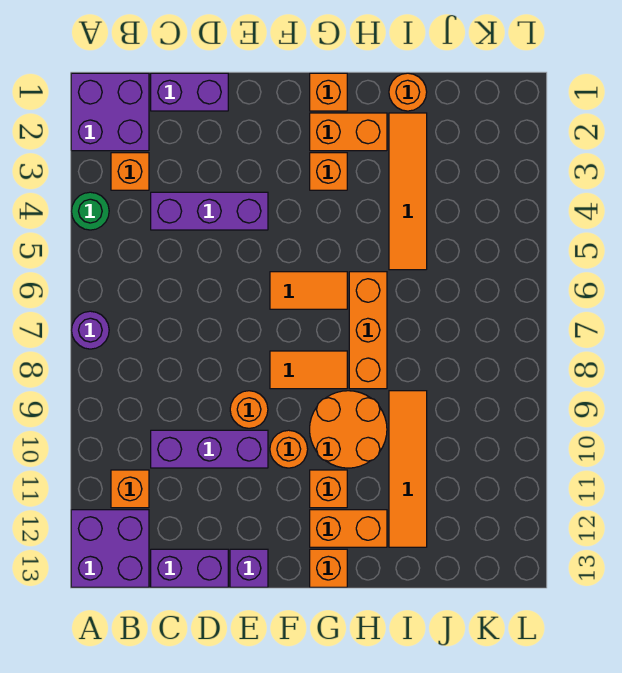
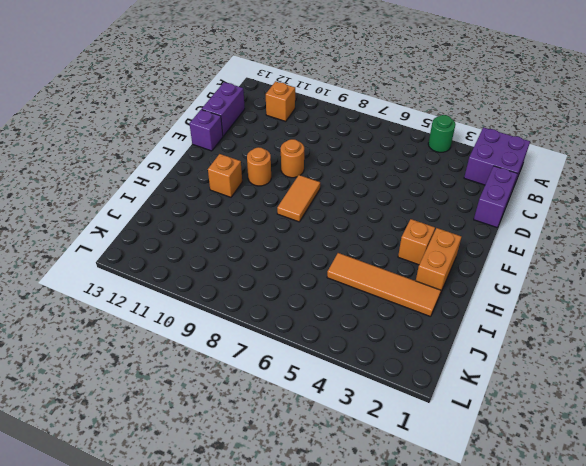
none -> purple round brick A7 level 1
none -> purple brick A12:B13 level 1
none -> orange brick B3 level 1

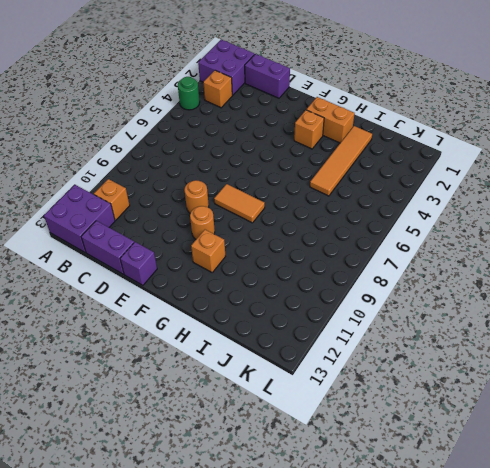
none -> purple round brick A7 level 1
none -> purple brick C4:E4 level 1
none -> purple brick C10:E10 level 1

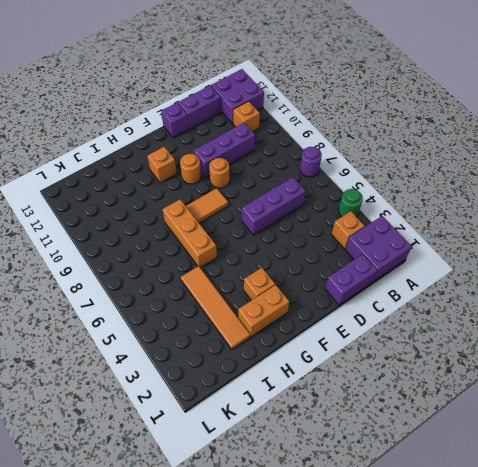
purple brick C6:E6 level 1 -> purple brick C4:E4 level 1
none -> orange tile F6:G6 level 1
none -> orange brick G1 level 1
none -> orange round brick G9:H10 level 1

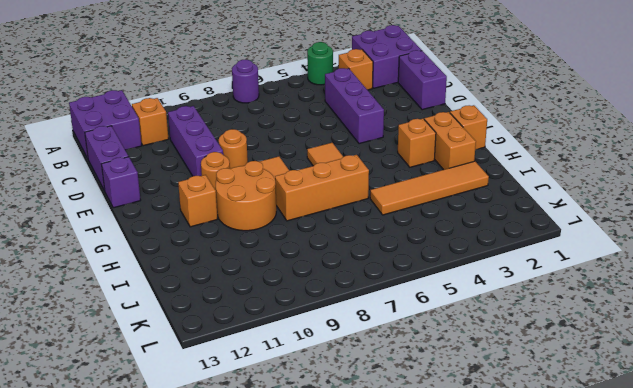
none -> orange brick G12:H12 level 1
none -> orange brick G13 level 1
none -> orange round brick I1 level 1

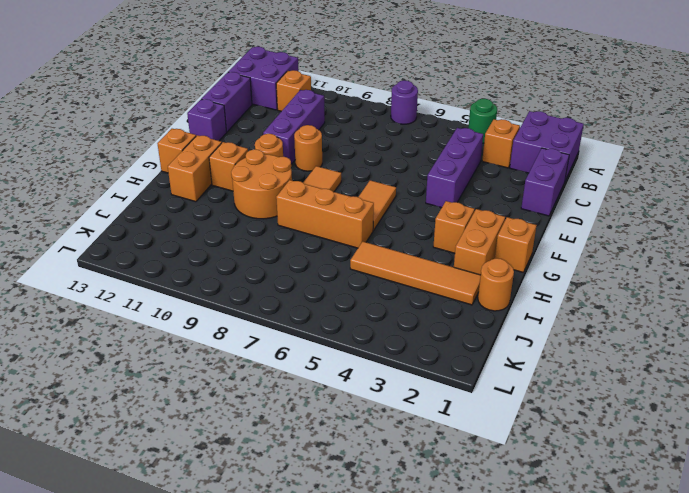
none -> orange tile I9:I12 level 1

